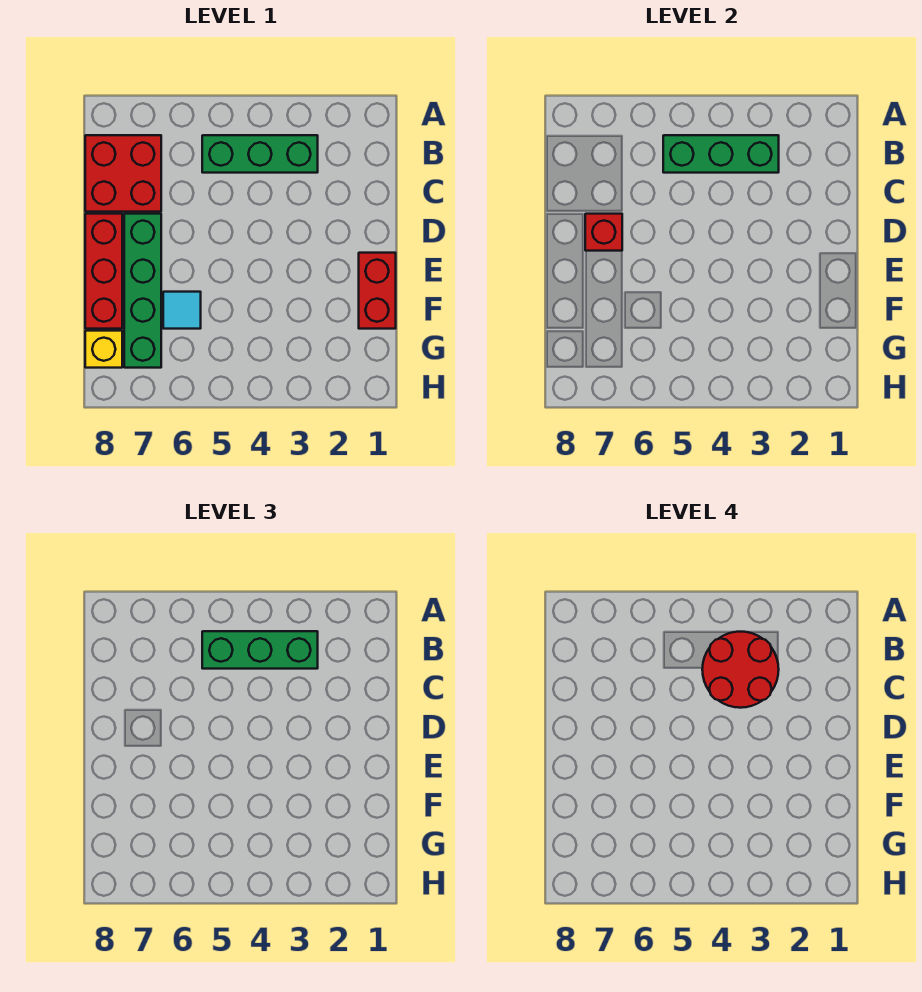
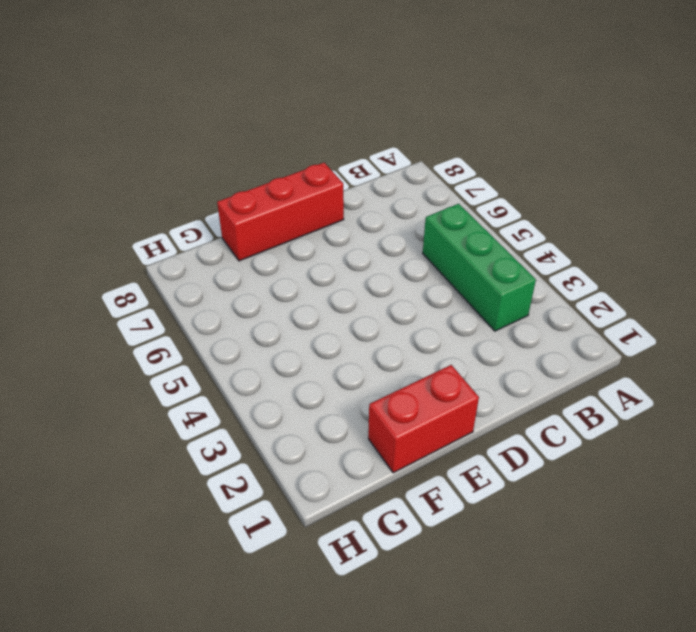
none -> red brick B7:C8 level 1
none -> green brick D7:G7 level 1

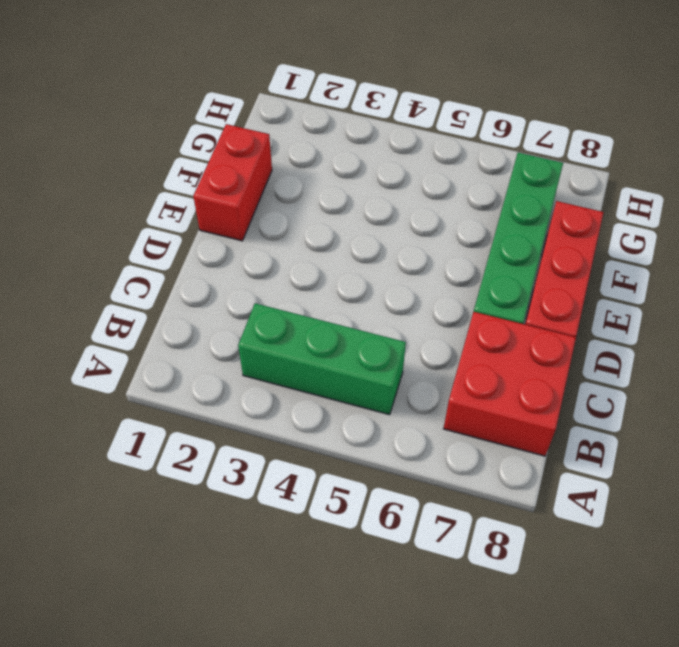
none -> cyan tile F6 level 1
none -> yellow brick G8 level 1

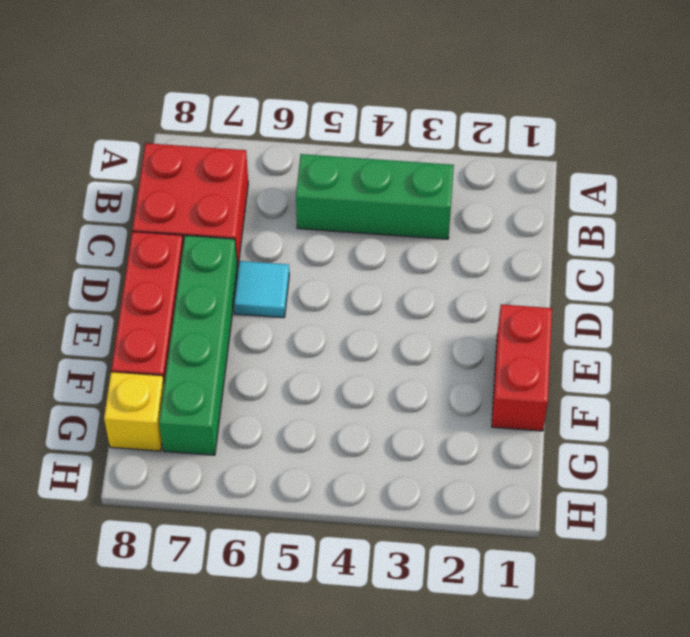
cyan tile D6 level 1 -> cyan tile F6 level 1
none -> green brick B3:B5 level 2
none -> red brick D7 level 2

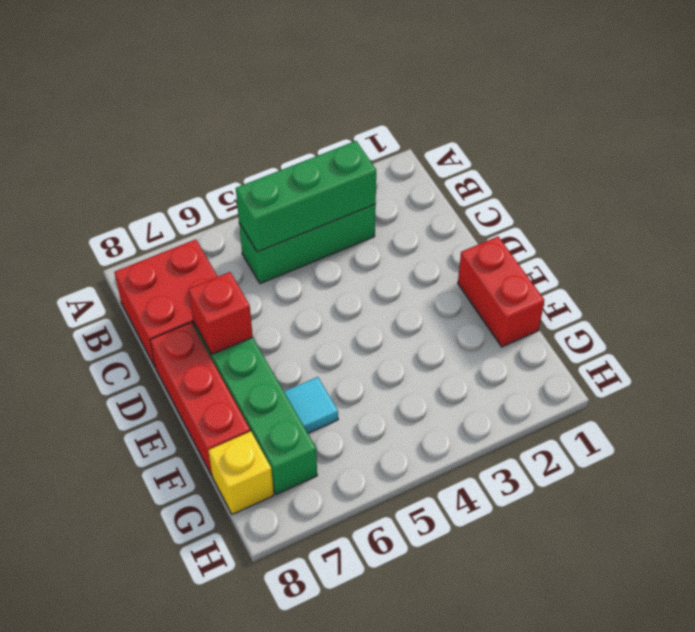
none -> green brick B3:B5 level 3
none -> red round brick B3:C4 level 4

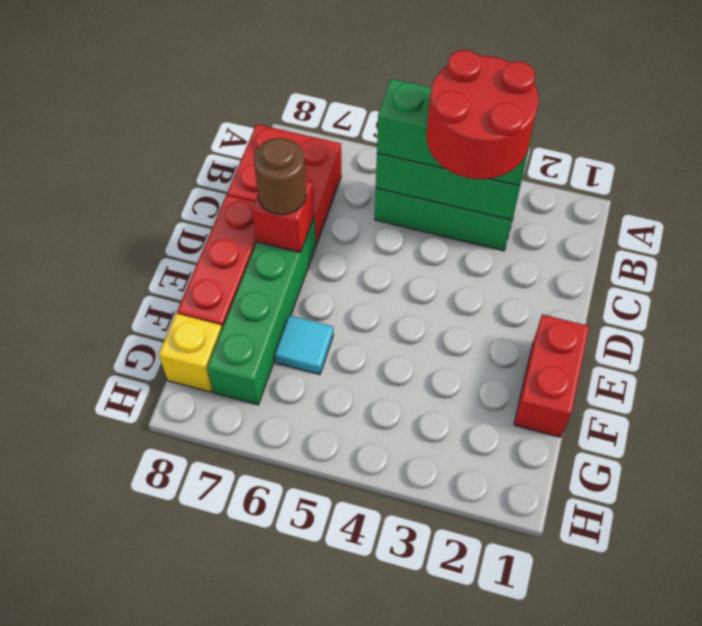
brown round brick D7 level 3 -> none

